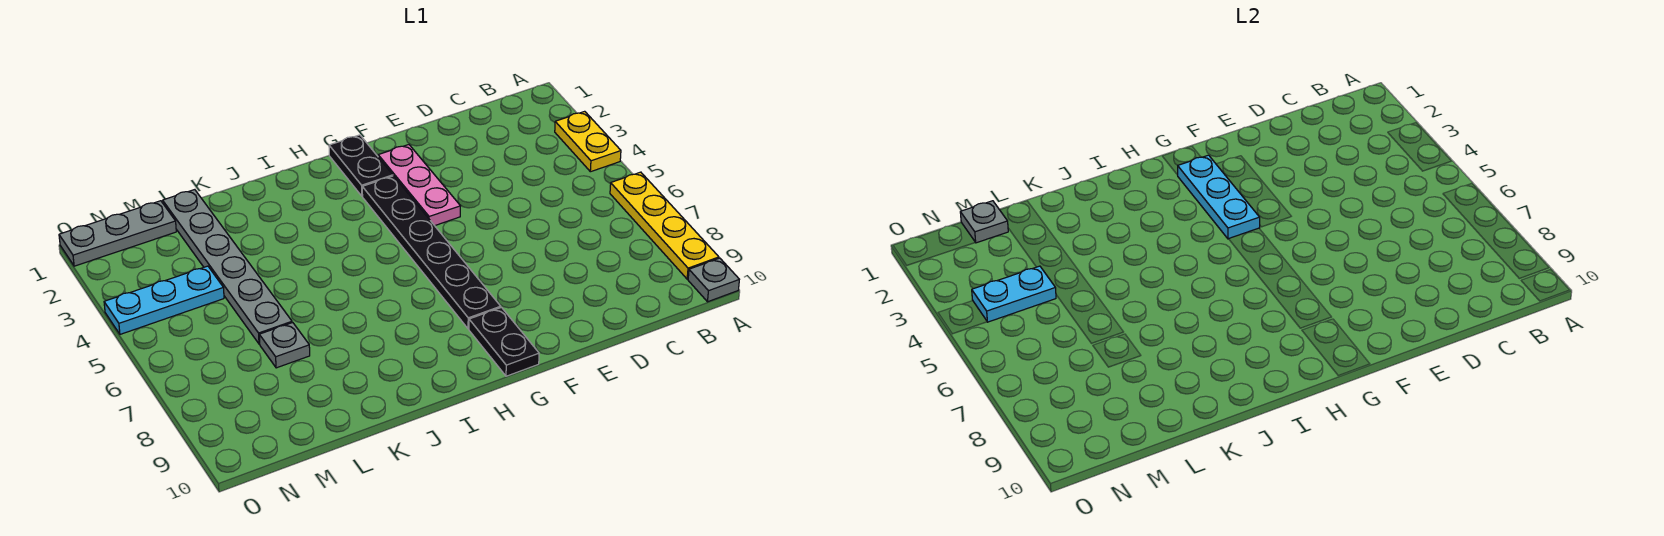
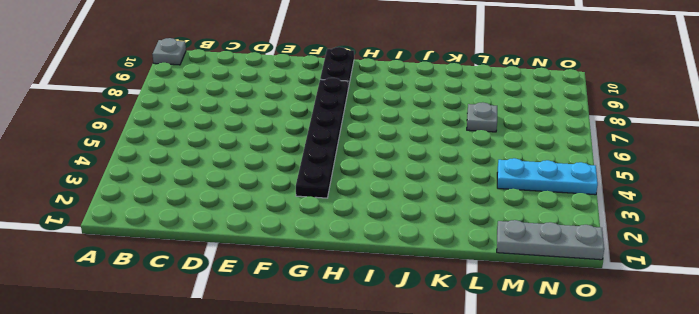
none -> yellow plate A3:A4 level 1
none -> yellow plate A6:A9 level 1
none -> pink plate F2:F4 level 1

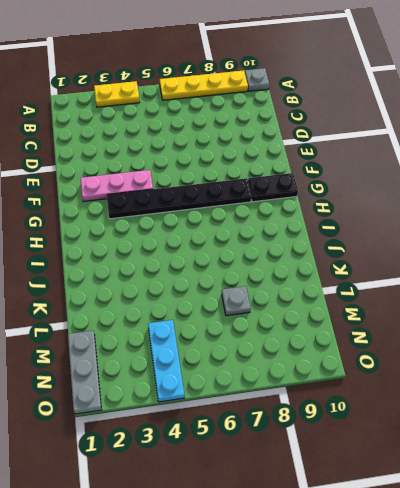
none -> black plate G1:G2 level 1
none -> grey plate L1:L6 level 1
none -> cyan plate G2:G4 level 2

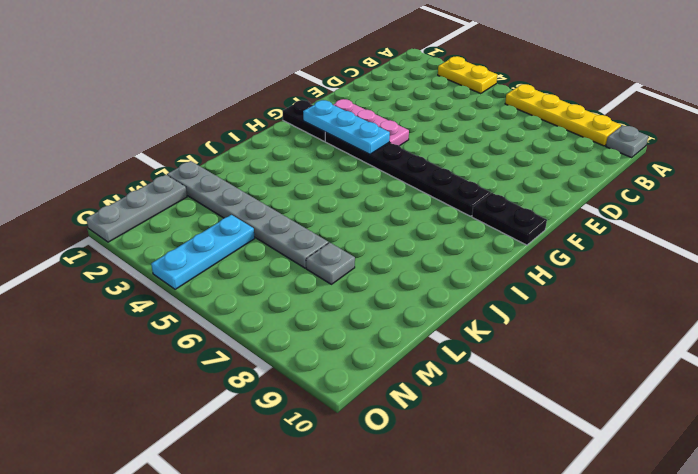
none -> grey plate M1 level 2
none -> cyan plate M4:N4 level 2

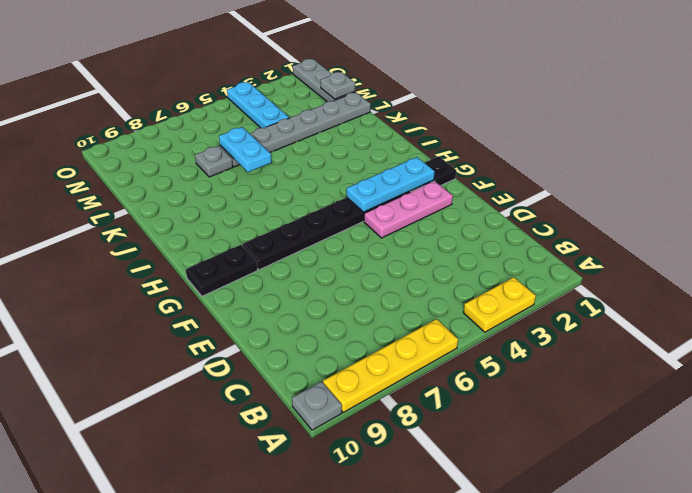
cyan plate K6:L6 level 2 -> cyan plate M4:N4 level 2

